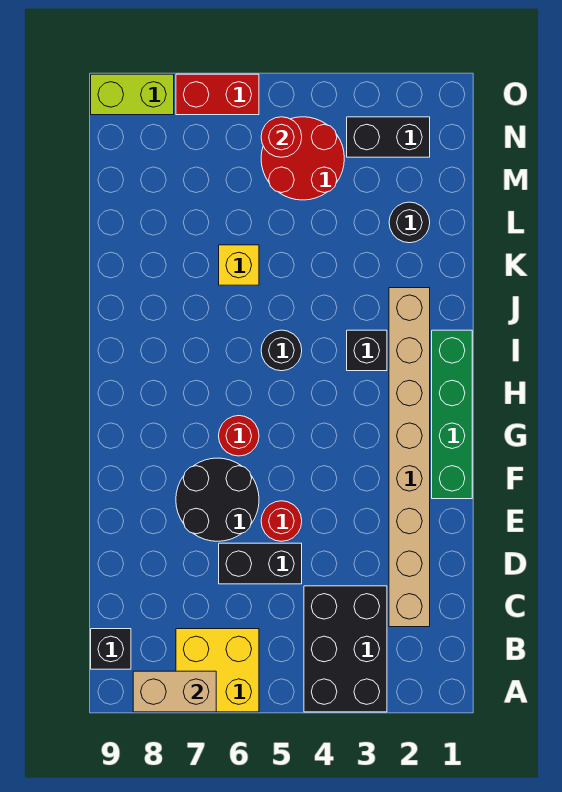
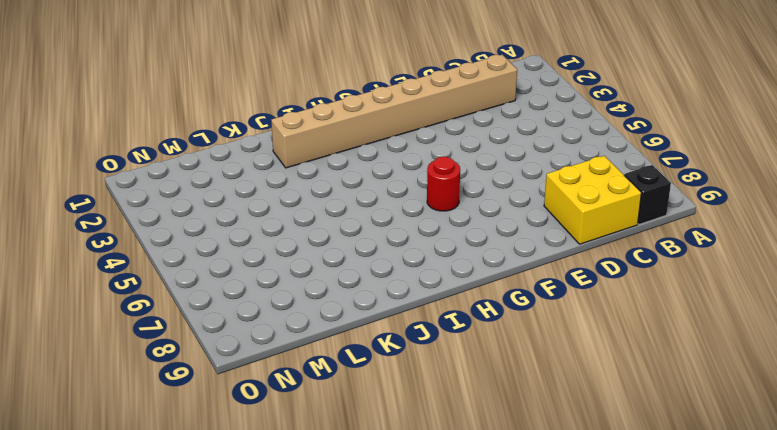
yellow brick C8:D9 level 1 -> yellow brick A6:B7 level 1
none -> black brick A3:C4 level 1
none -> black brick D5:D6 level 1
none -> red round brick E5 level 1

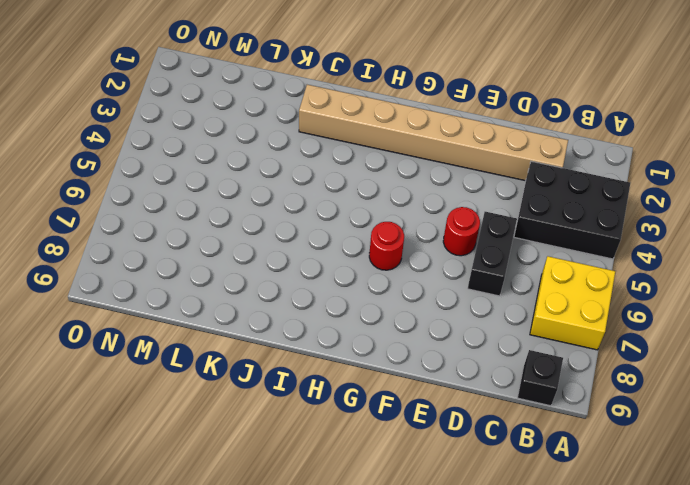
none -> black round brick E6:F7 level 1
none -> green brick F1:I1 level 1
none -> black brick I3 level 1

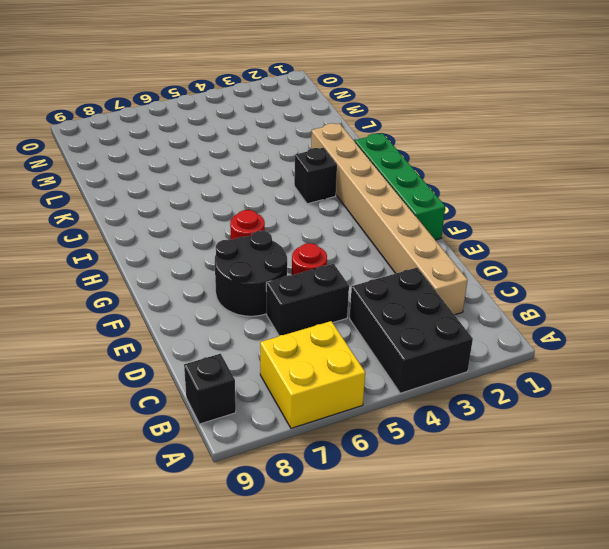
none -> black round brick I5 level 1
none -> yellow brick K6 level 1
none -> black round brick L2 level 1

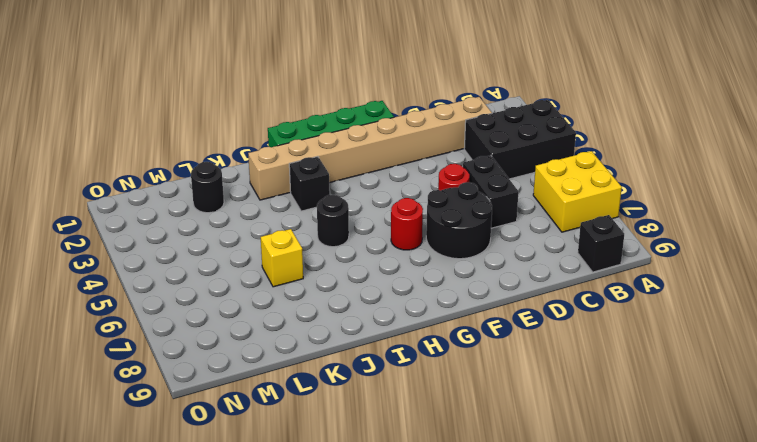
none -> red round brick M4:N5 level 1
none -> black brick N2:N3 level 1
none -> red brick O6:O7 level 1

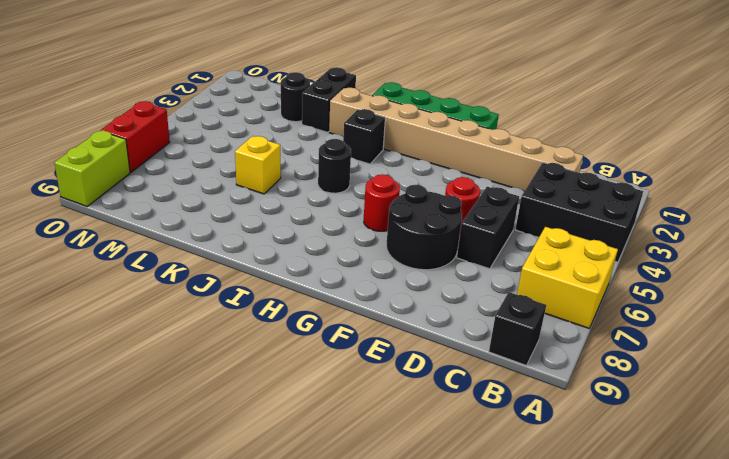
black brick K1:K2 level 1 -> black brick N2:N3 level 1
none -> red round brick M4:N5 level 1
none -> tan brick A7:A8 level 2
none -> red round brick N5 level 2

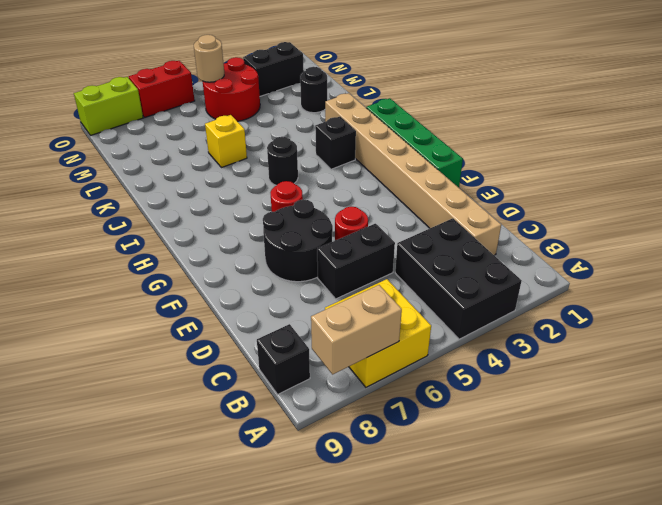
tan round brick N5 level 2 -> red round brick N5 level 2

